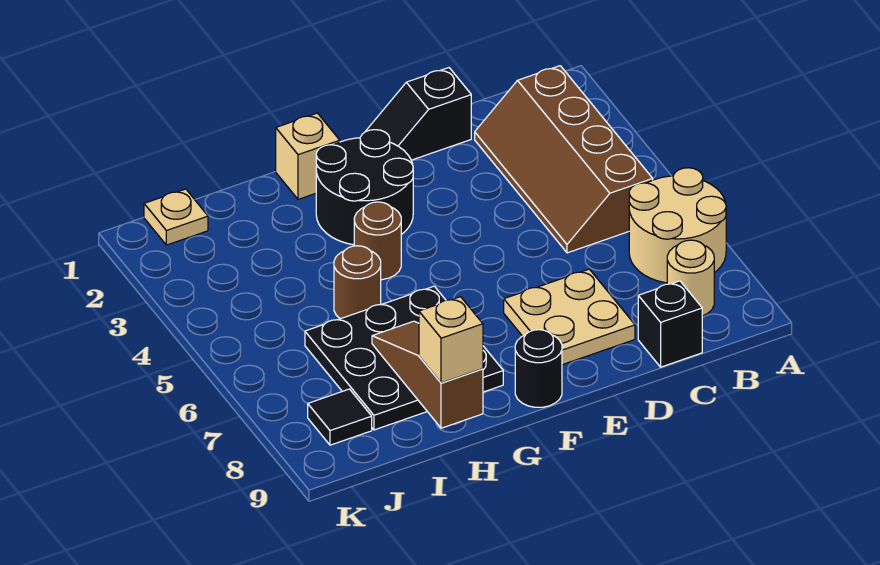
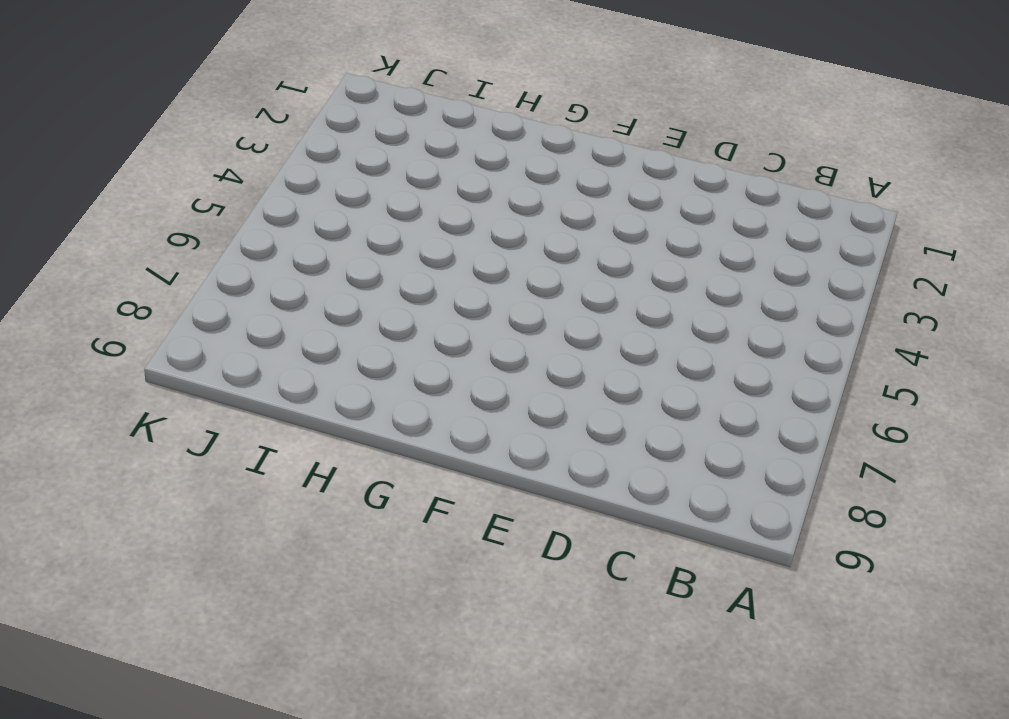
none -> tan round brick A6:B7 level 1
none -> brown slope B2:C5 level 1 top B
none -> tan round brick B8 level 1

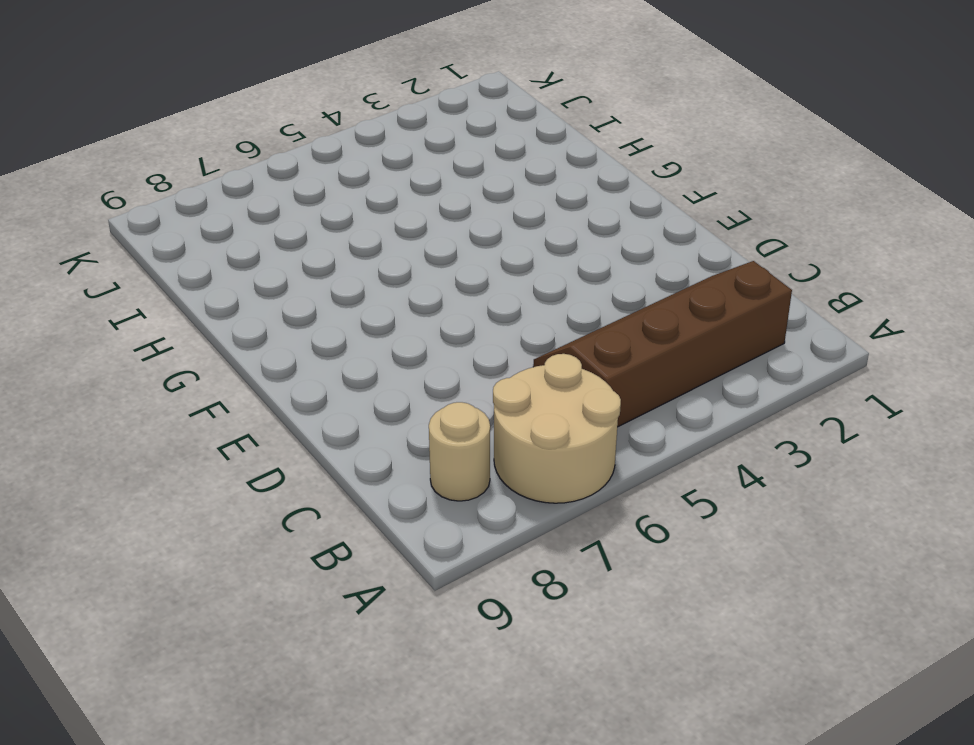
none -> black brick C9 level 1
none -> black slope D1:E1 level 1 top D
none -> tan plate D7:E8 level 1

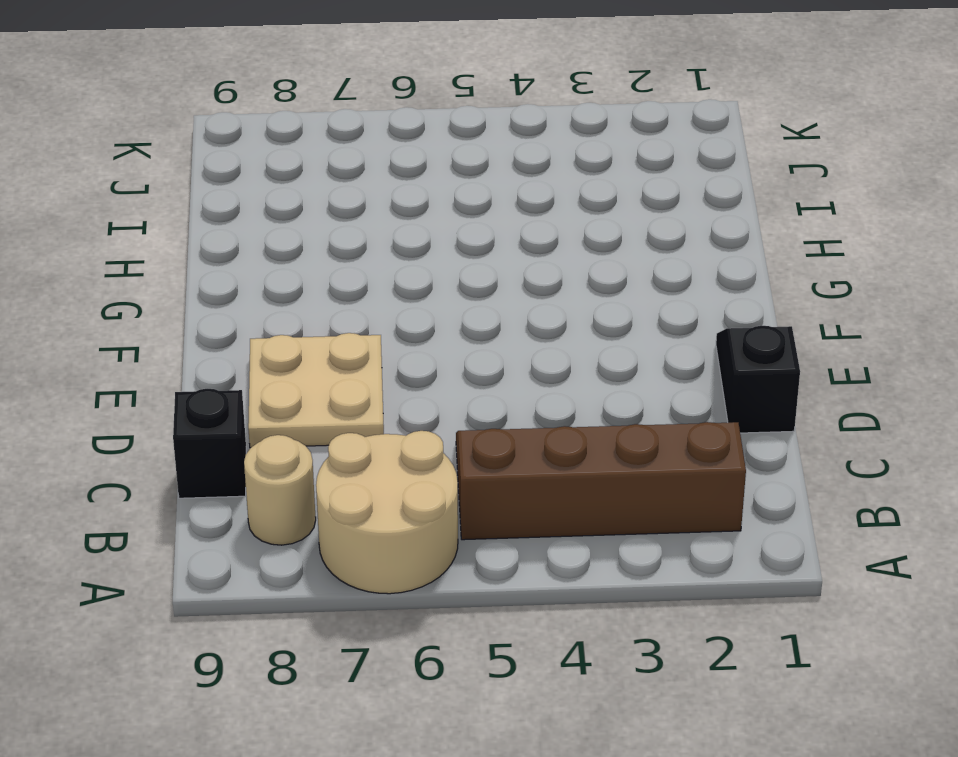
none -> black round brick F2:G3 level 1
none -> black round brick F9 level 1
none -> tan brick G1 level 1

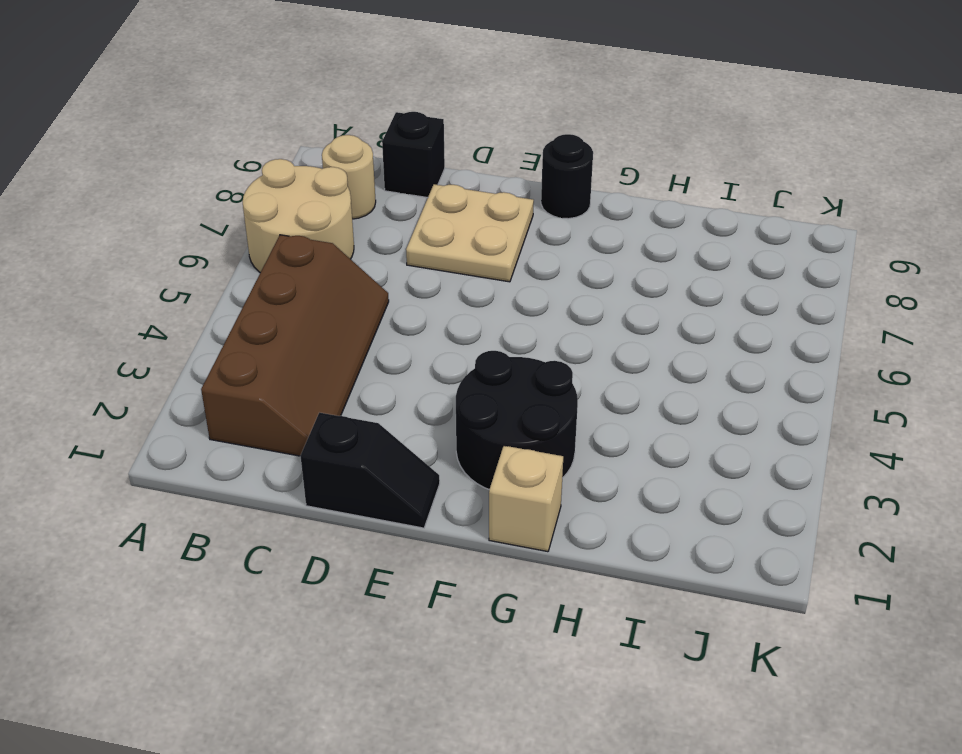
none -> brown round brick G4 level 1
none -> black plate G6:I8 level 1
none -> brown round brick H5 level 1

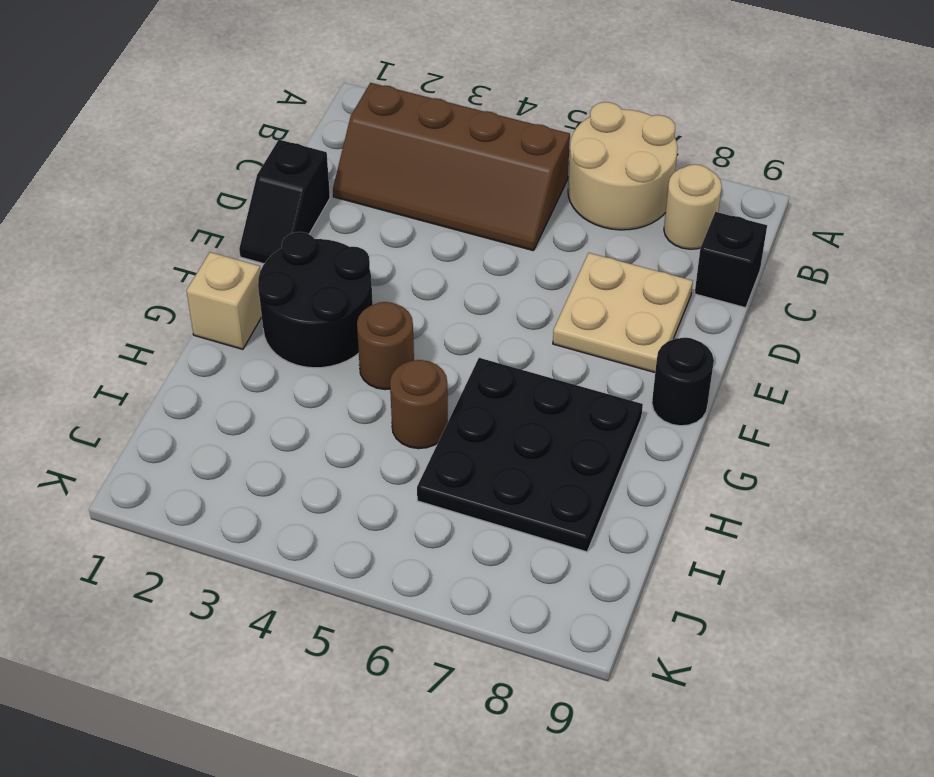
none -> tan plate J1 level 1
none -> black tile J8 level 1
none -> brown slope H7:H9 level 2 top 9

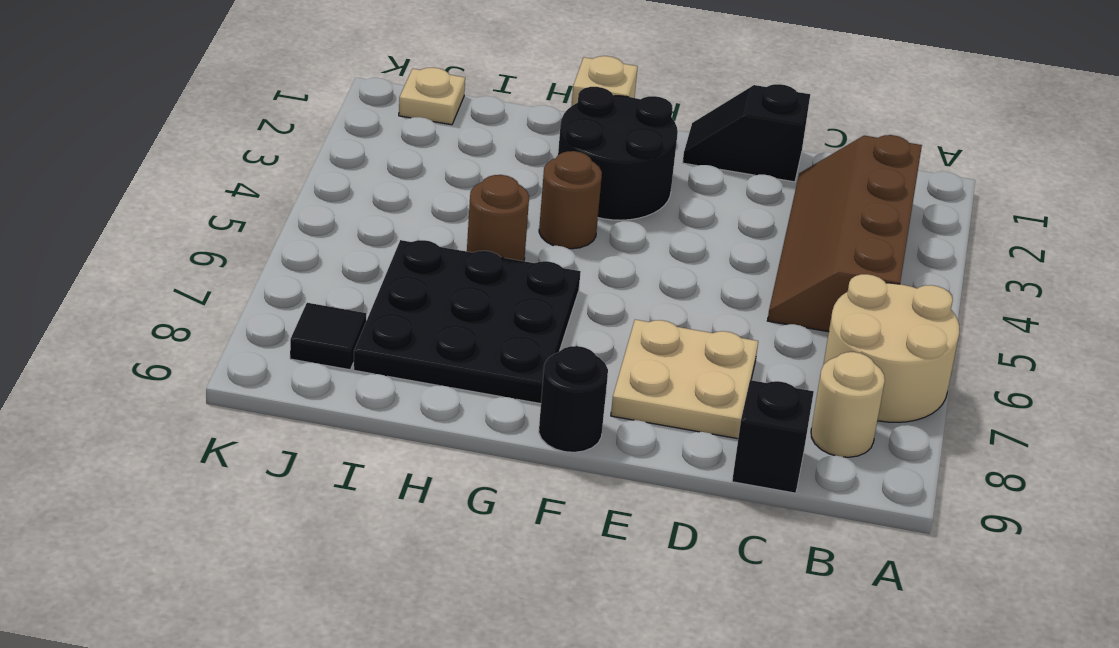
none -> brown slope H7:H9 level 2 top 9
none -> tan brick H9 level 3

